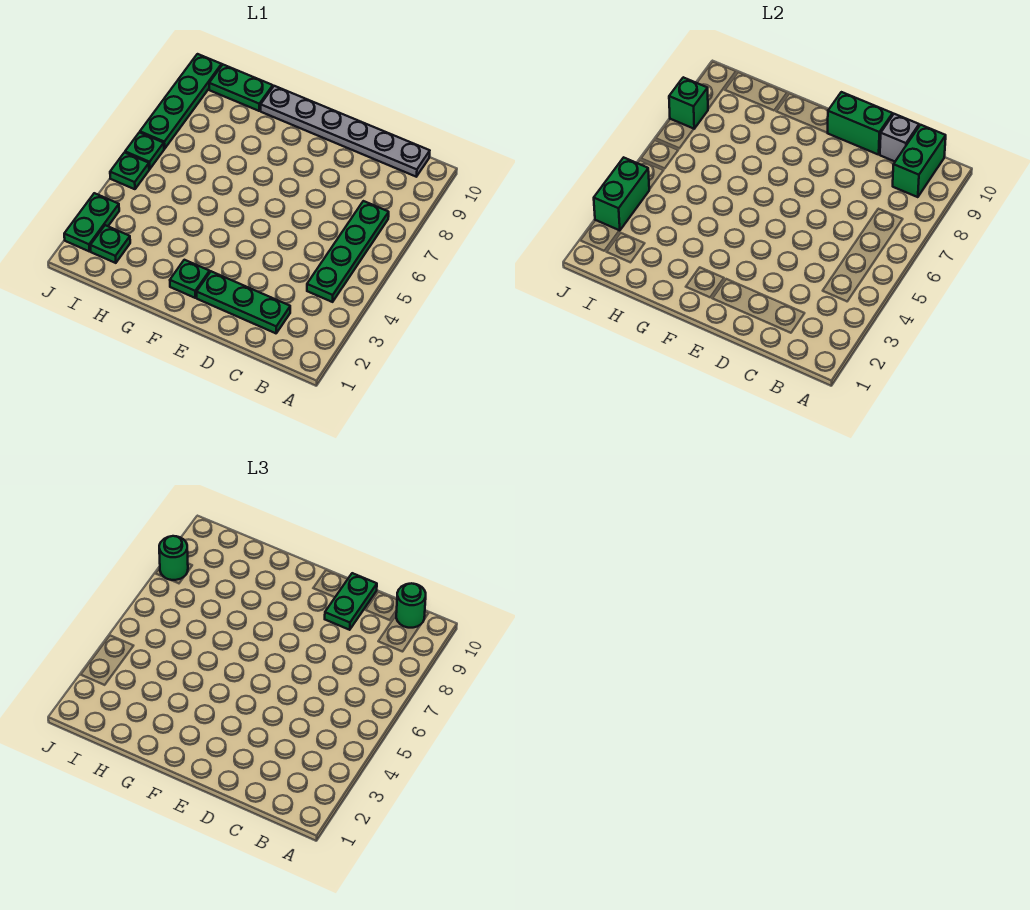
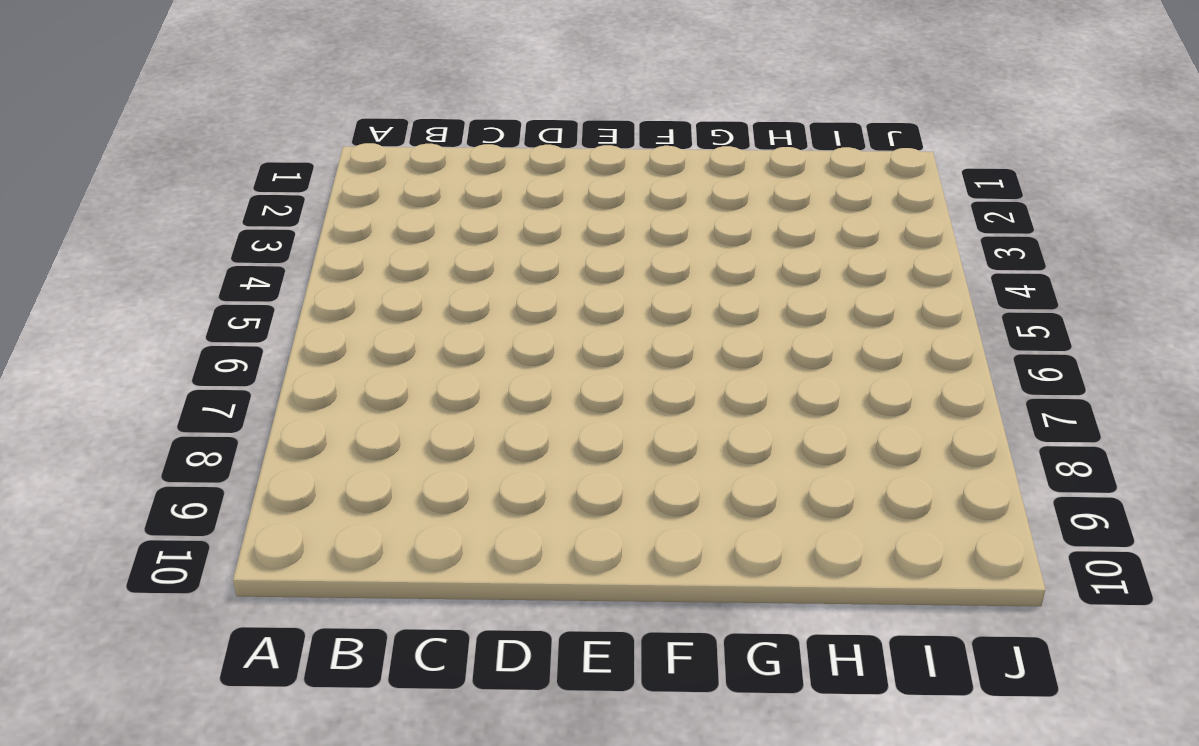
none -> green plate B4:B7 level 1
none -> grey plate B10:G10 level 1
none -> green plate C2:E2 level 1

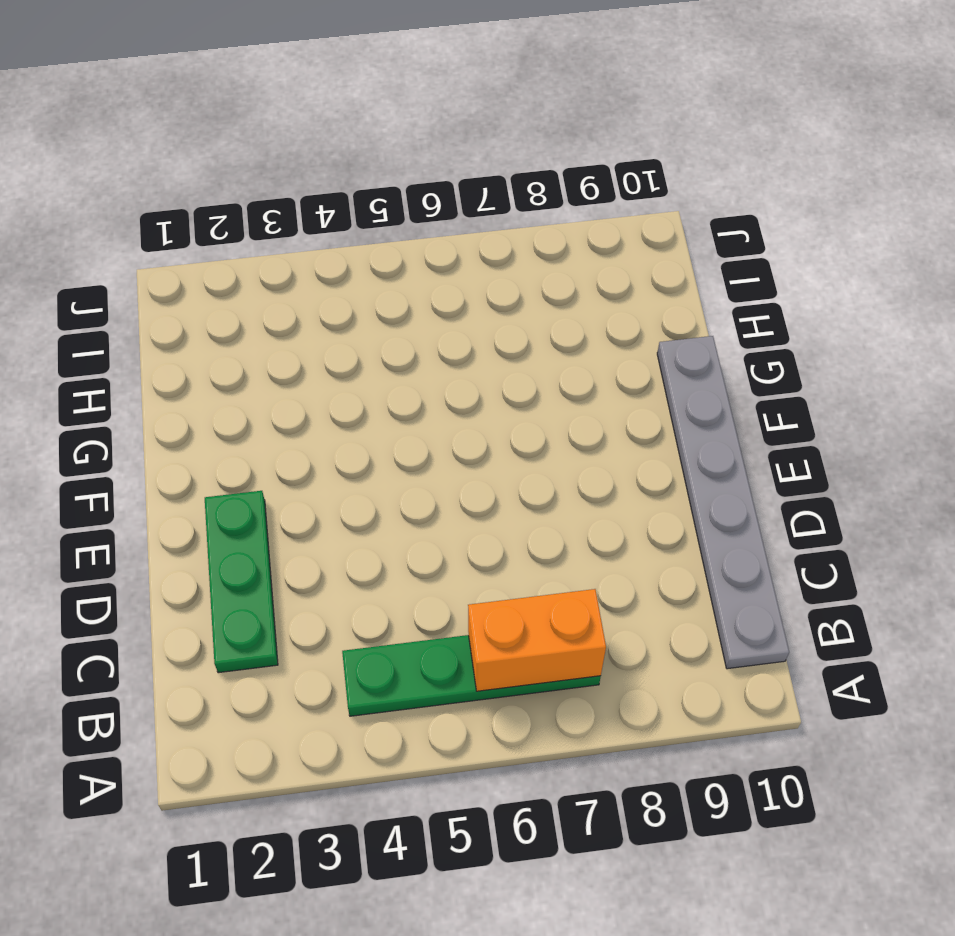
orange brick B6:B7 level 2 -> none
none -> green plate F2 level 1
none -> green plate H10:I10 level 1
none -> green plate I2 level 1

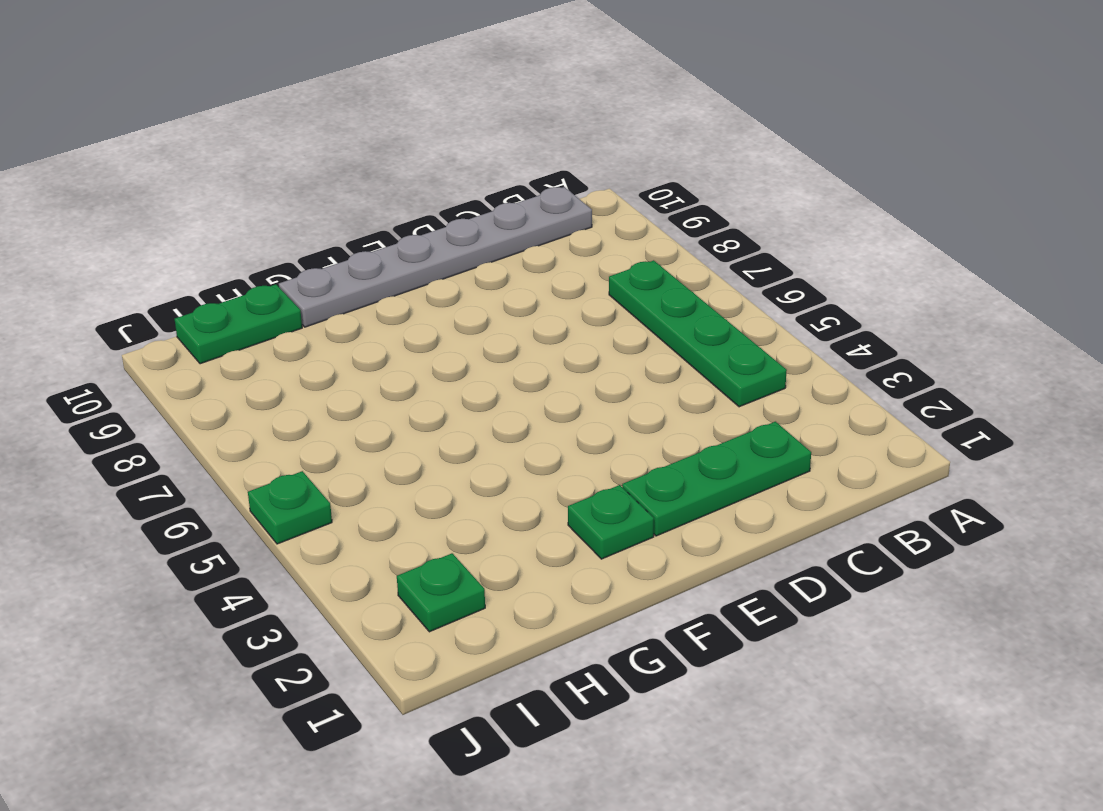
none -> green plate J2:J3 level 1
none -> green plate J6 level 1
none -> green plate J7:J10 level 1

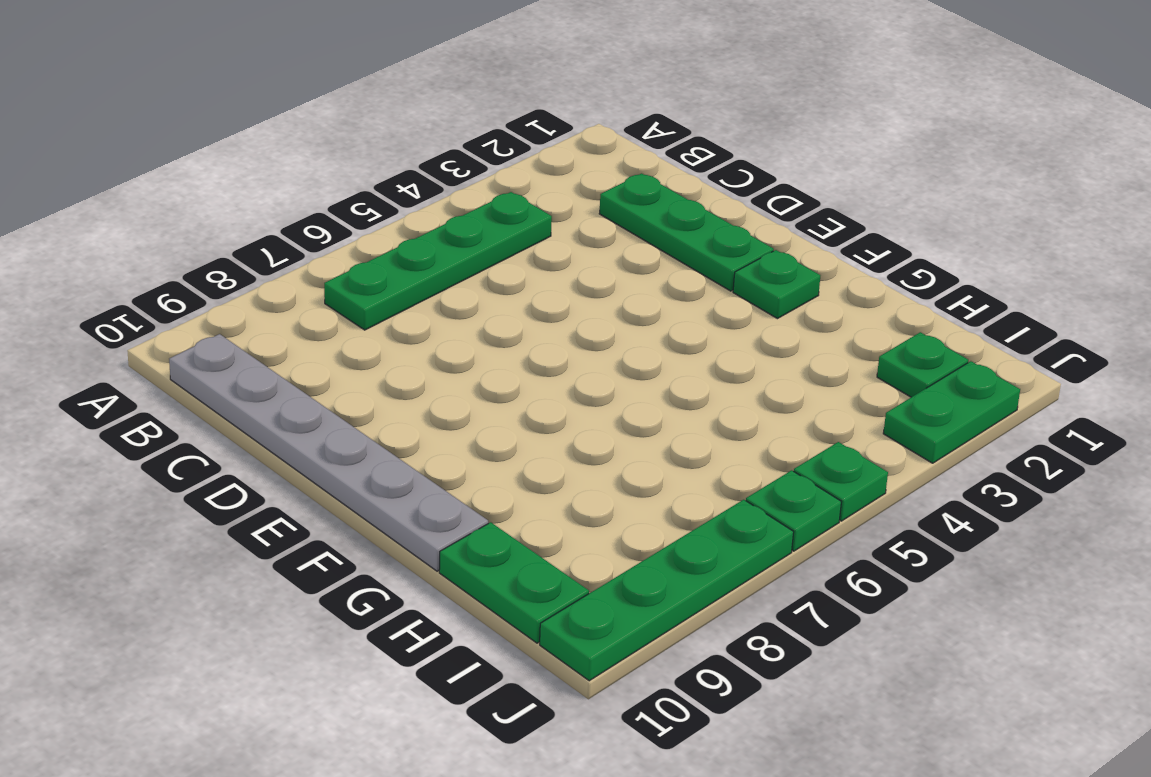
none -> green brick B9:B10 level 2
none -> grey brick C10 level 2
none -> green brick D10:E10 level 2

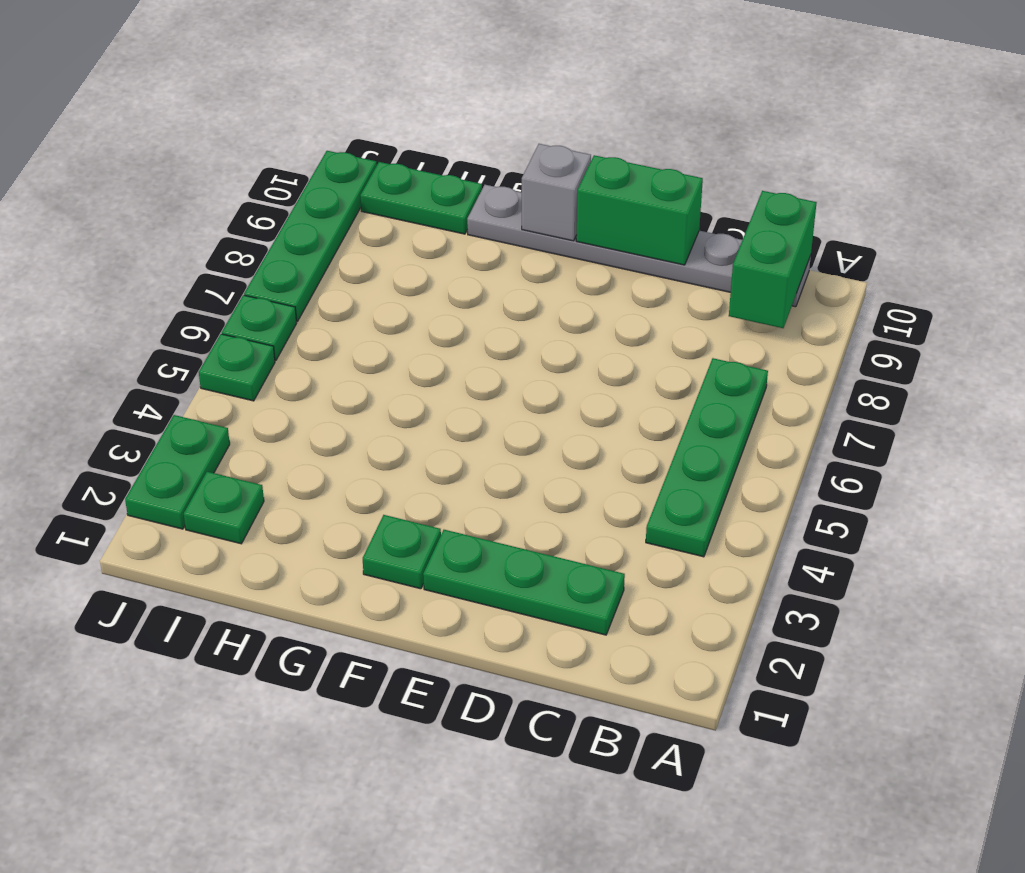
grey brick F10 level 2 -> grey brick C10 level 2
none -> green brick J3:J4 level 2
none -> green brick J8 level 2
none -> green round brick B10 level 3

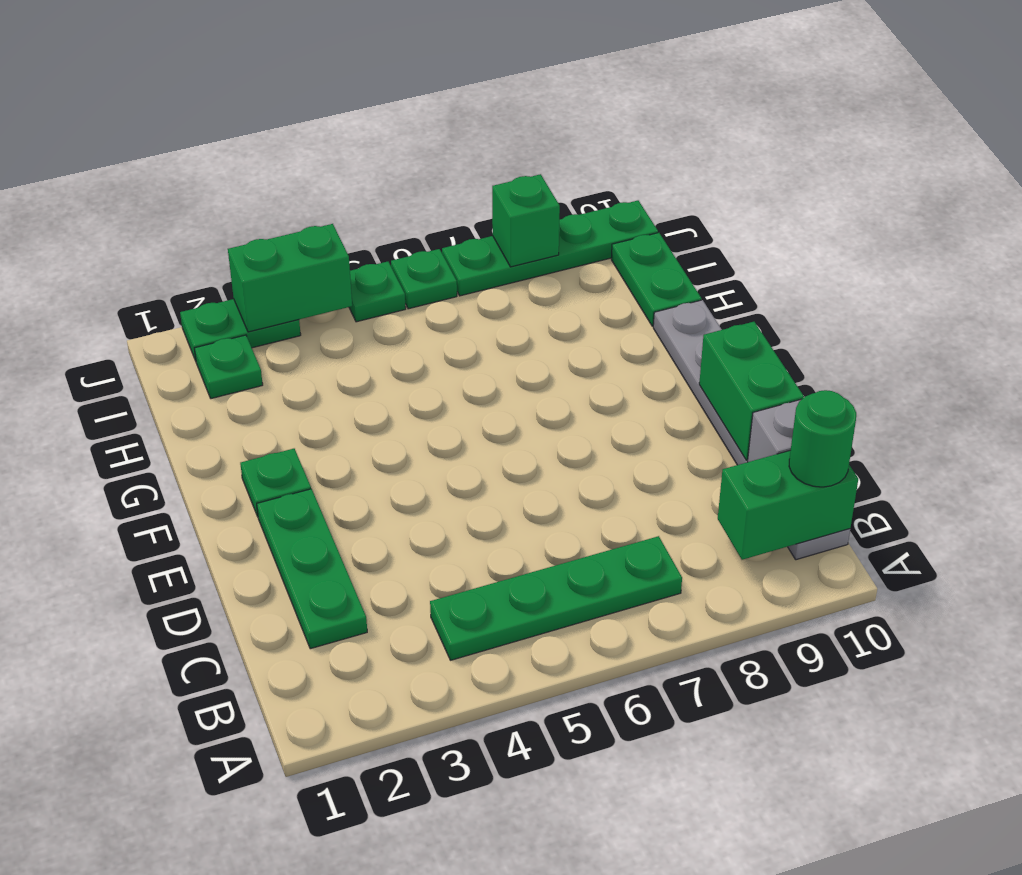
none -> green plate D9:D10 level 3
none -> green round brick J8 level 3

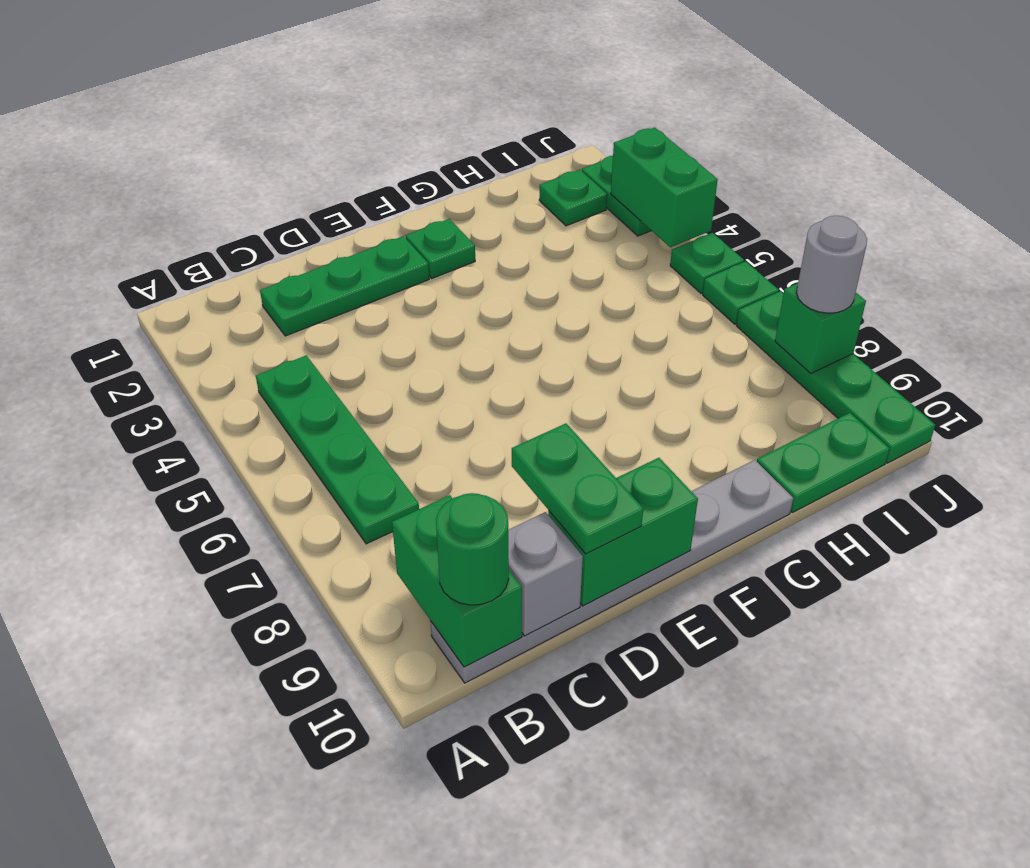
grey round brick J8 level 3 -> green round brick J8 level 3

